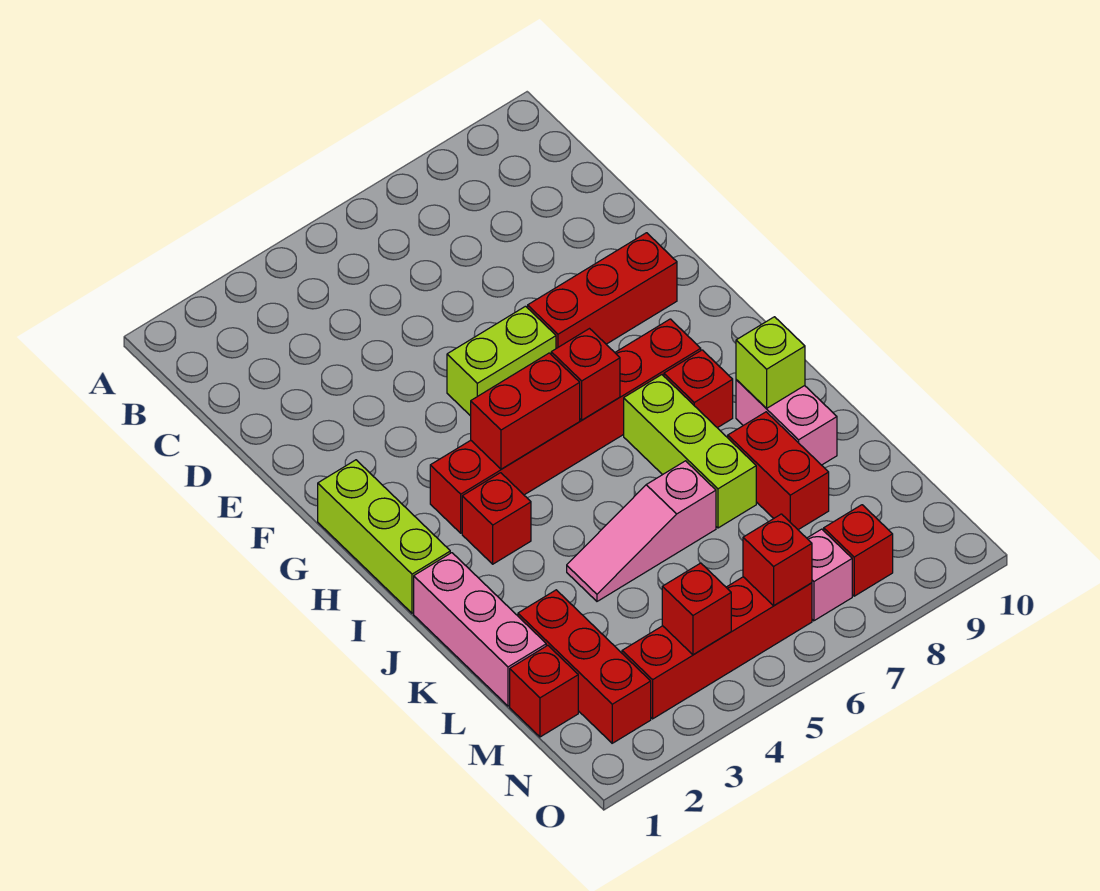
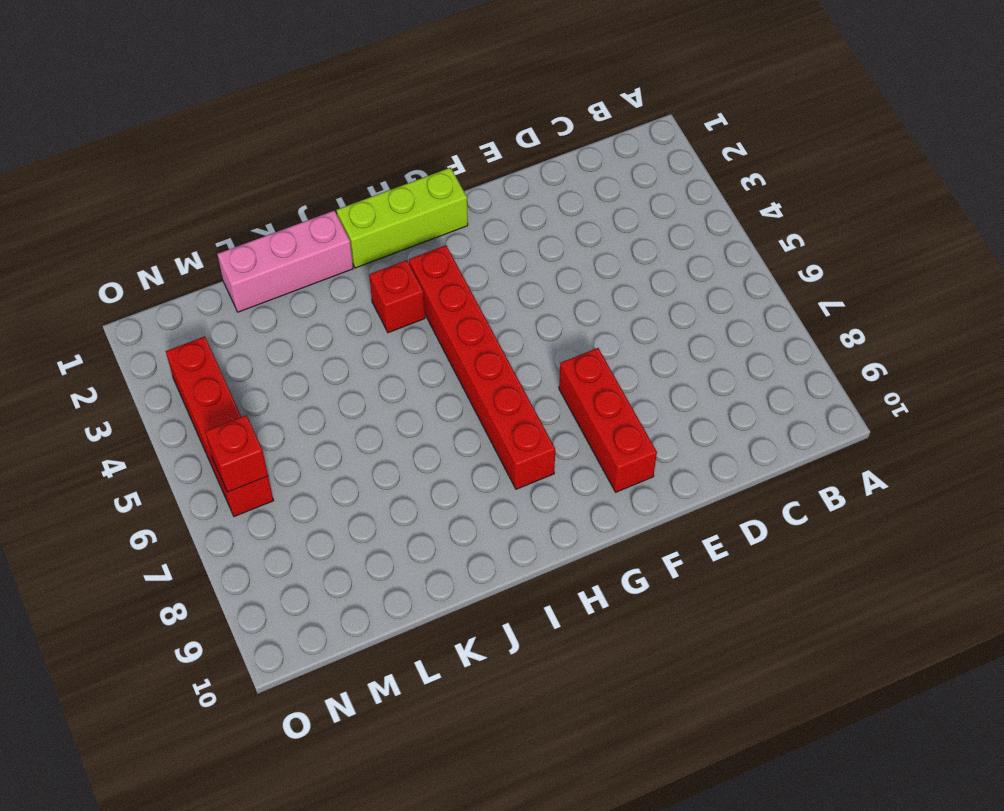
none -> lime brick F5:F6 level 1
none -> lime brick I7:K7 level 1
none -> red brick I8 level 1

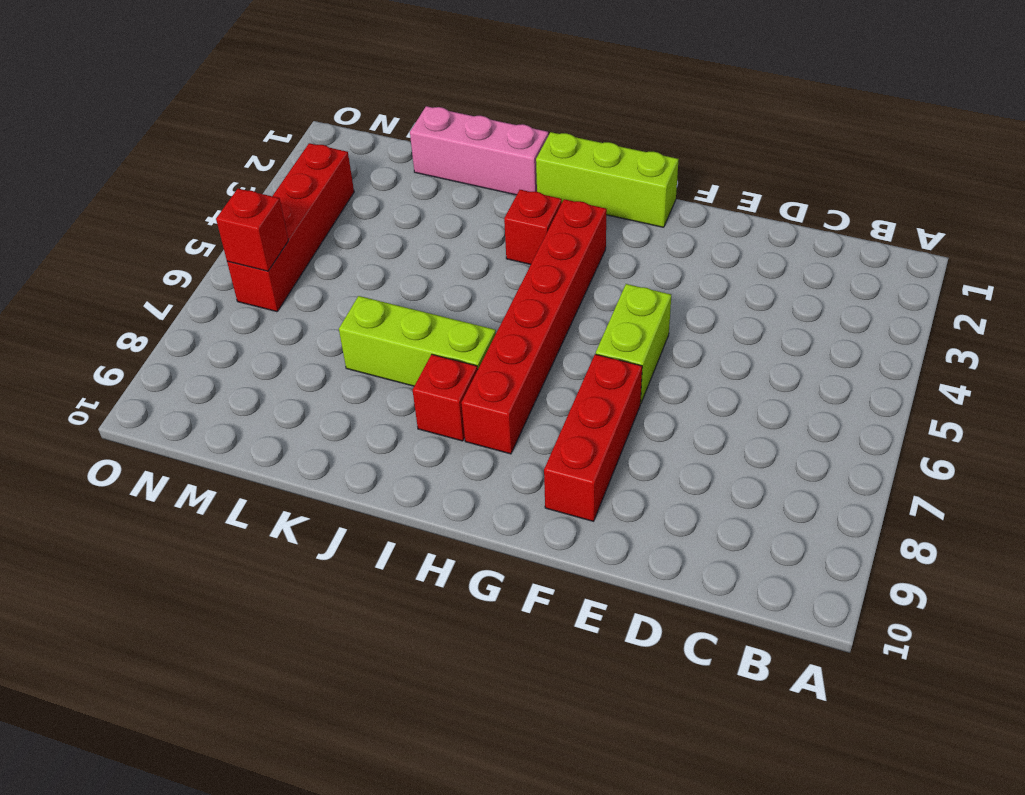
none -> pink brick J9:K9 level 1
none -> pink slope K4:K6 level 1 top 6
none -> red brick K8:L8 level 1

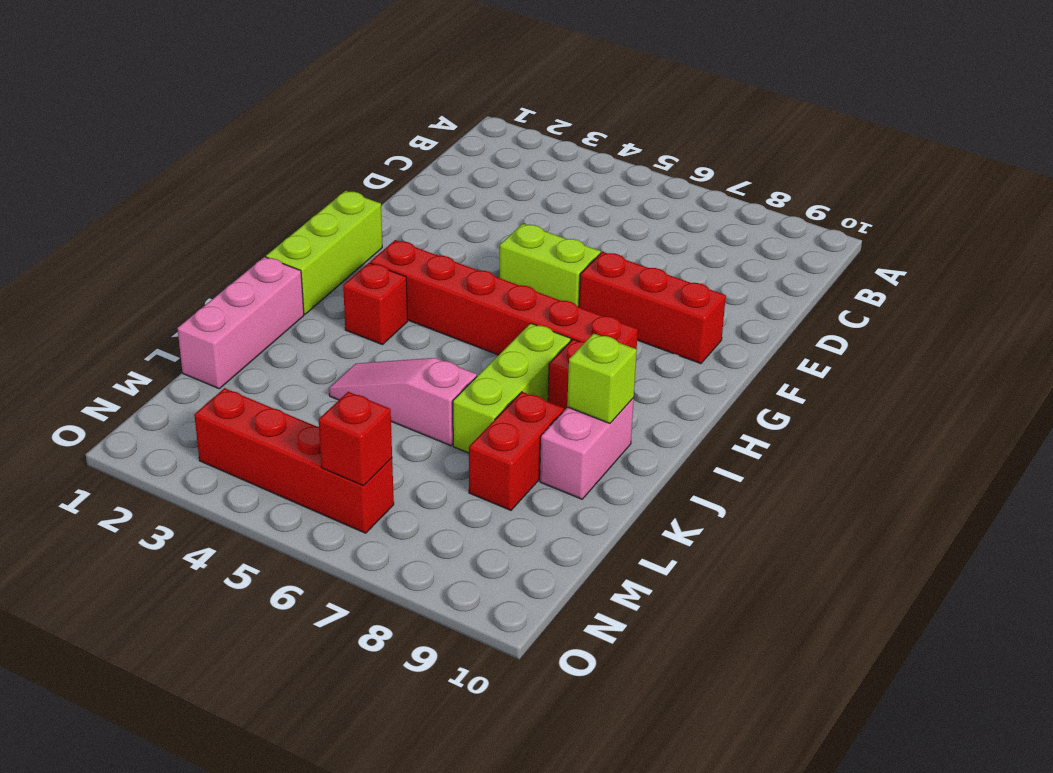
none -> red brick L2:N2 level 1
none -> red brick M1 level 1
none -> pink brick N7 level 1

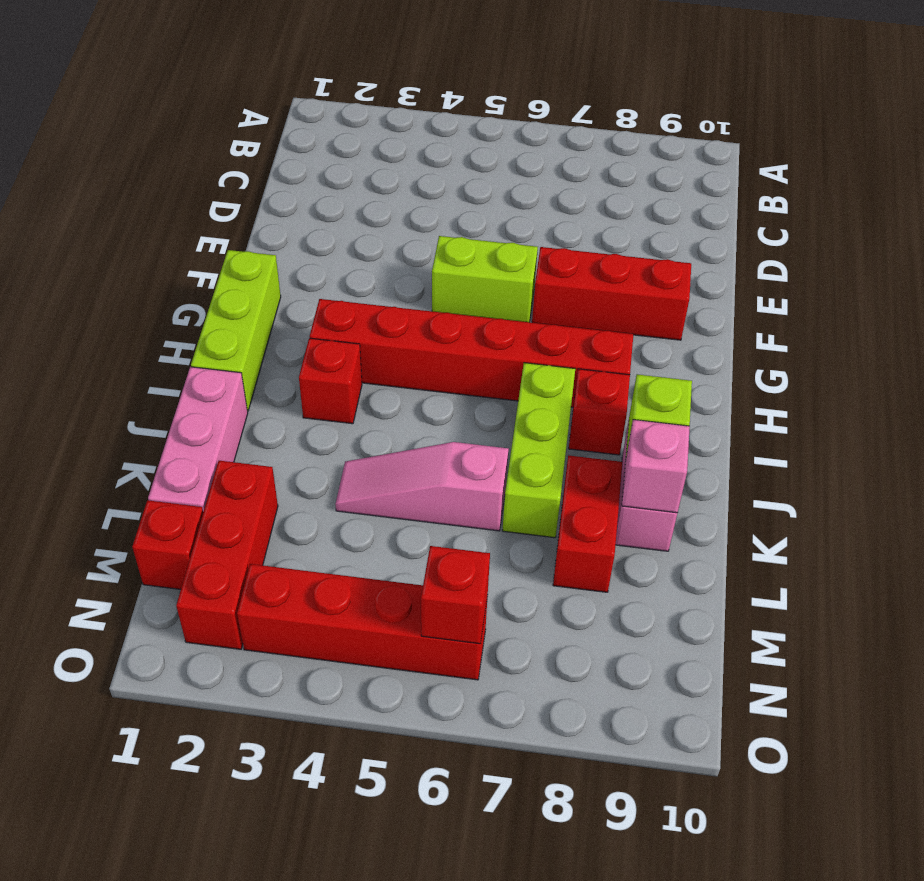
pink brick K9 level 2 -> pink brick N7 level 1
none -> red brick N8 level 1
none -> red brick H4:H5 level 2
none -> red brick H6 level 2

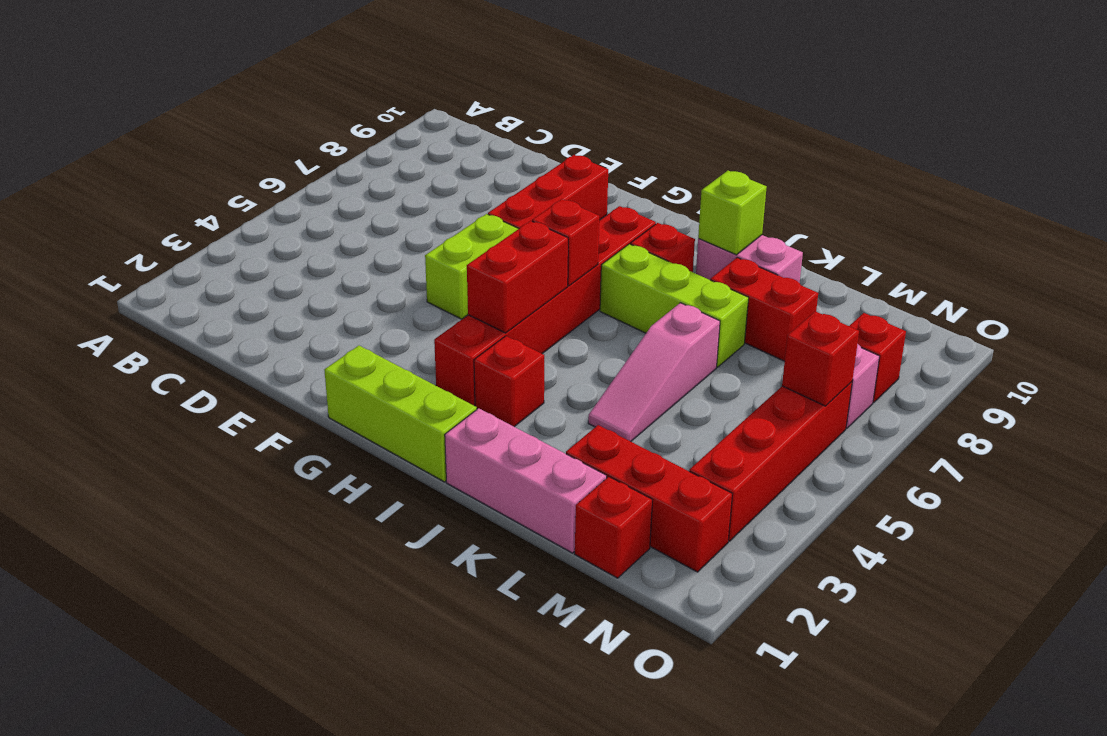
none -> red brick N4 level 2

